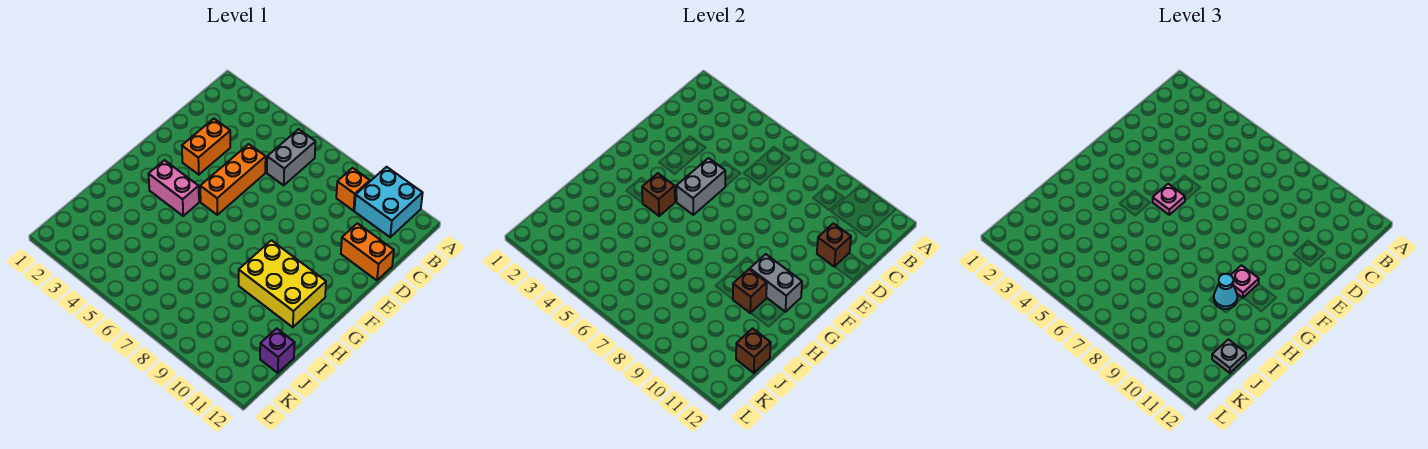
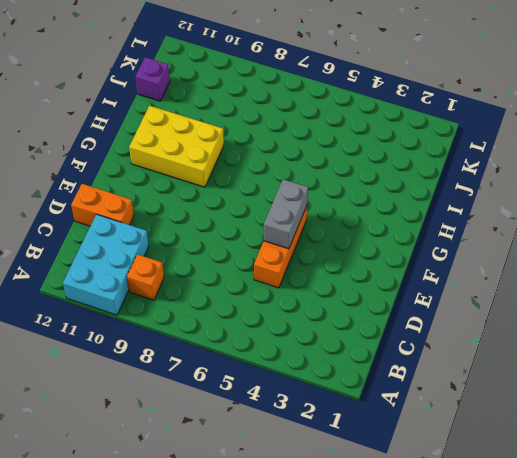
cyan brick A10:C11 level 1 -> cyan brick A10:B11 level 1
none -> grey brick B6:C6 level 1
none -> orange brick D3:E3 level 1
none -> pink brick G3:G4 level 1

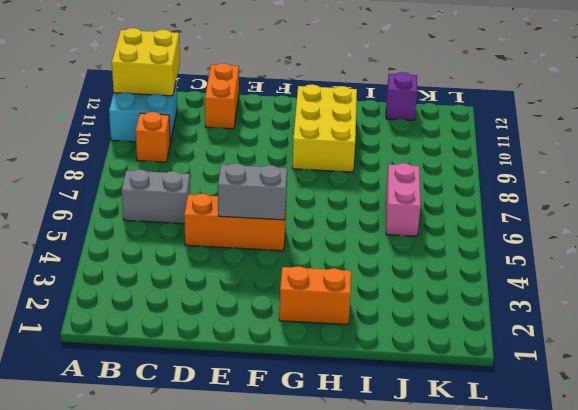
yellow brick A11:B12 level 2 -> none
orange brick G2:H2 level 1 -> orange brick D3:E3 level 1
pink brick J6:J7 level 1 -> pink brick G3:G4 level 1
none -> brown brick D11 level 2
none -> brown brick G4 level 2
none -> grey brick G10:G11 level 2

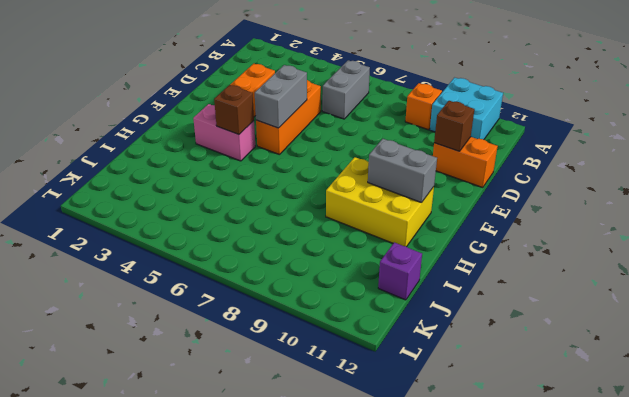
none -> brown brick H10 level 2
none -> brown brick J12 level 2
none -> pink plate F5 level 3

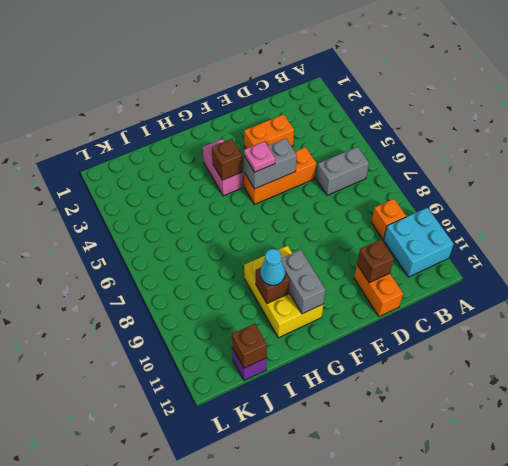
none -> pink plate G10 level 3
none -> grey plate J12 level 3

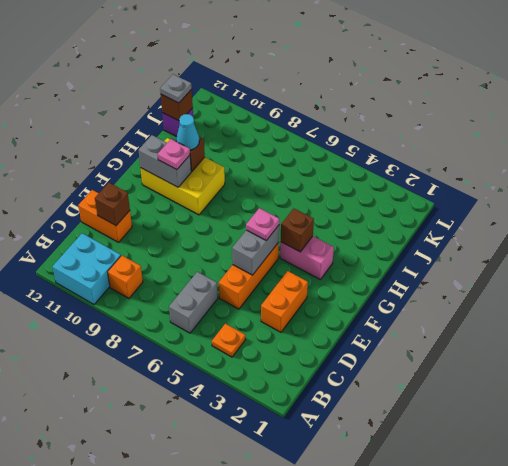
orange plate B4 level 1 -> none

